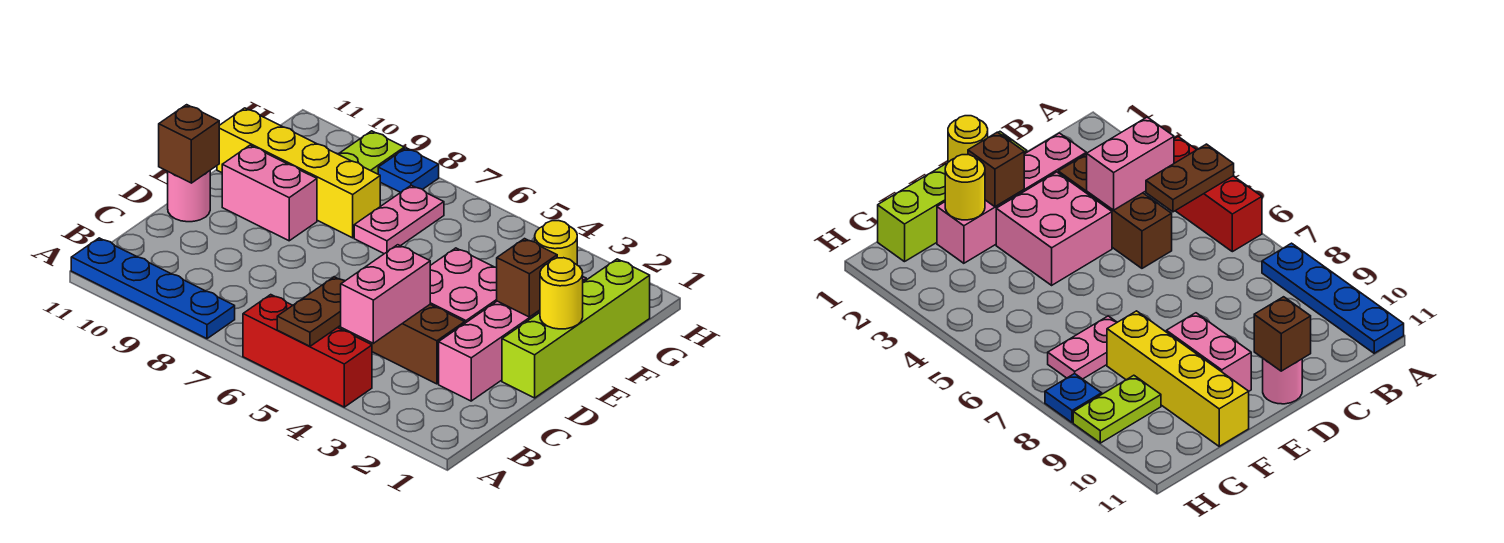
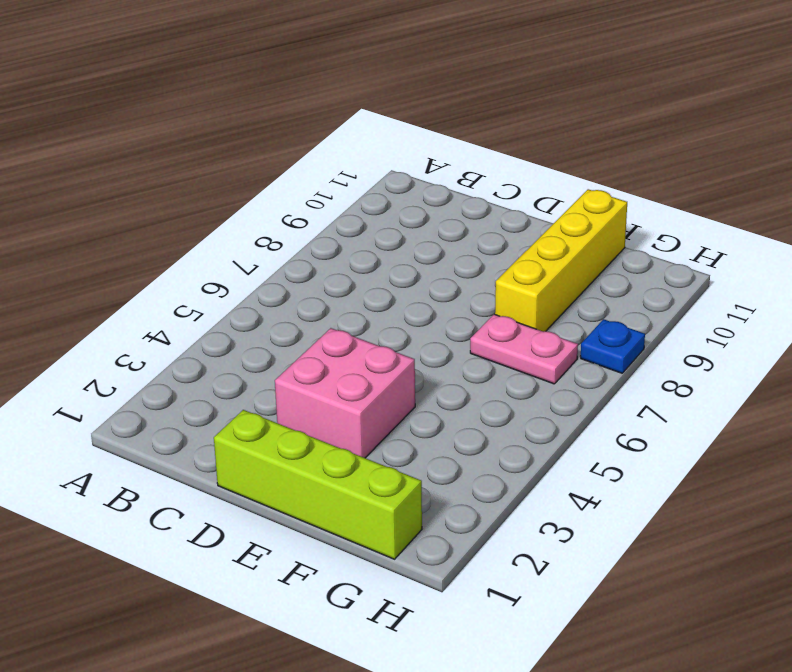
none -> red brick A4:A6 level 1
none -> blue plate A8:A11 level 1
none -> pink brick C2:F2 level 1

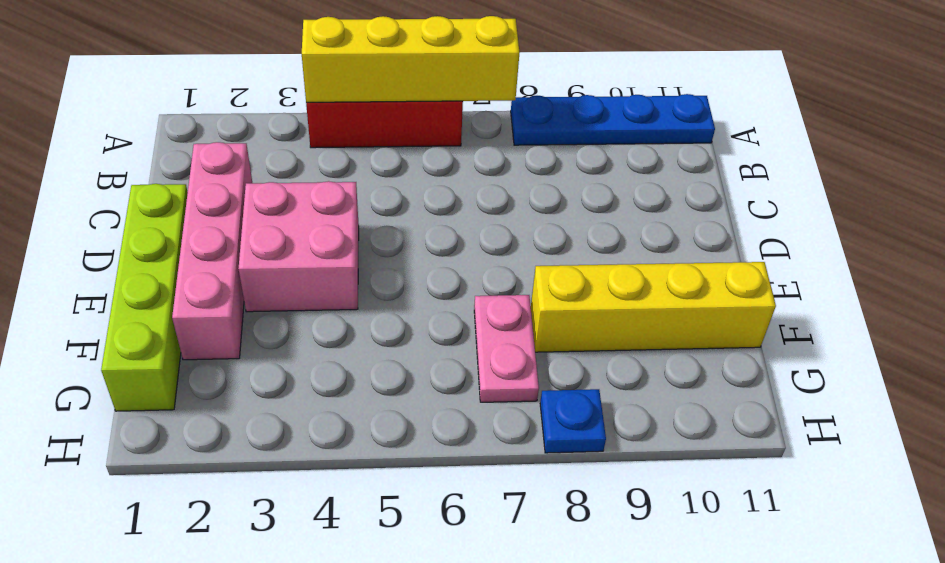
yellow brick A4:A7 level 2 -> brown plate A5:B5 level 2
none -> brown brick C3:C5 level 1
none -> pink round brick D11 level 1
none -> pink brick E9:E10 level 1

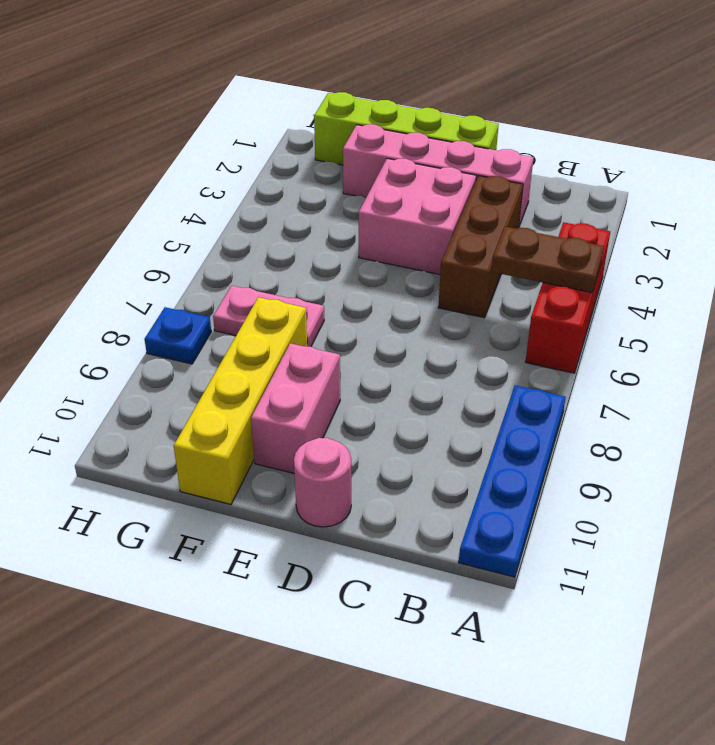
none -> lime plate G9:H9 level 1
none -> pink brick B4:C4 level 2
none -> brown brick D11 level 2

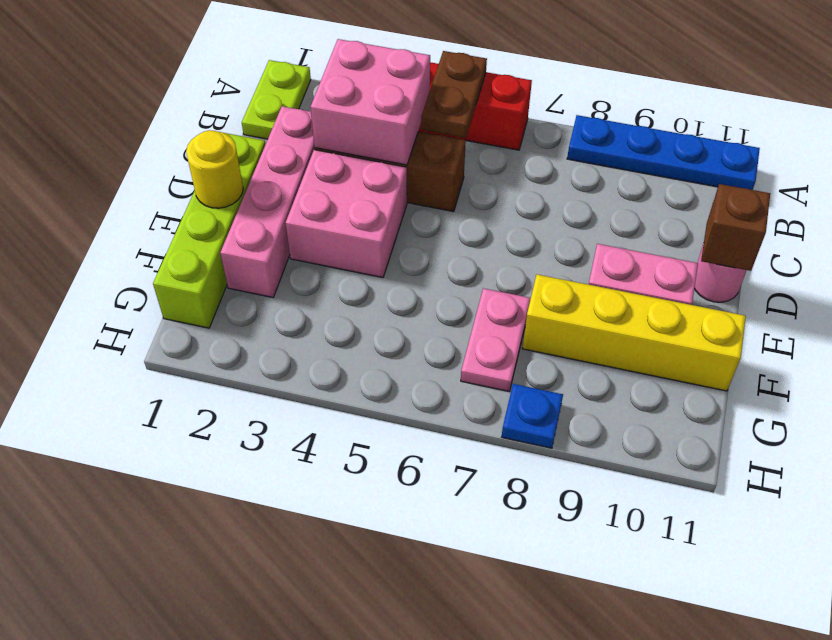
lime plate A1:B1 level 1 -> lime plate G9:H9 level 1
pink brick B3:C4 level 2 -> pink brick B4:C4 level 2
none -> brown brick E2 level 2
none -> yellow round brick F2 level 2

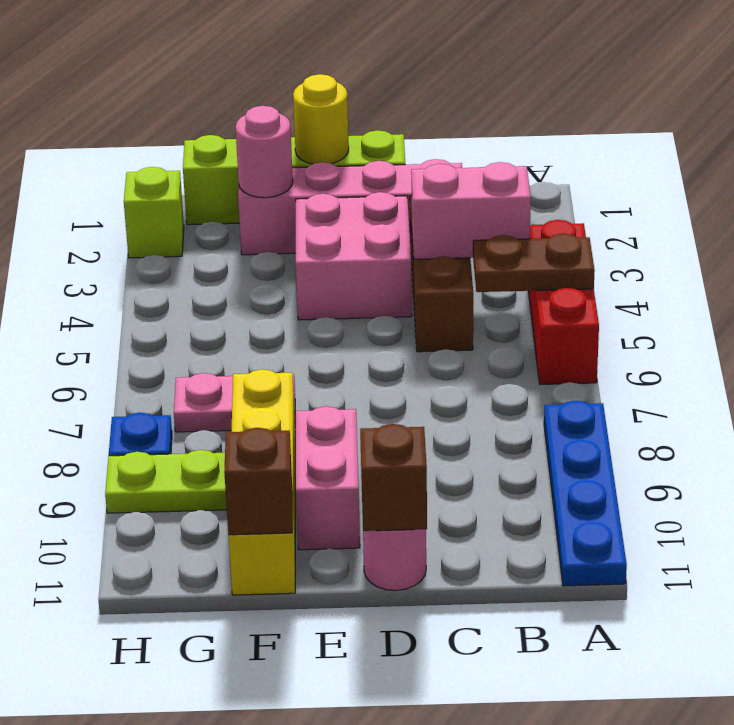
pink round brick F2 level 2 -> yellow round brick F2 level 2
brown brick F11 level 2 -> brown brick E2 level 2
lime brick H2 level 1 -> none

